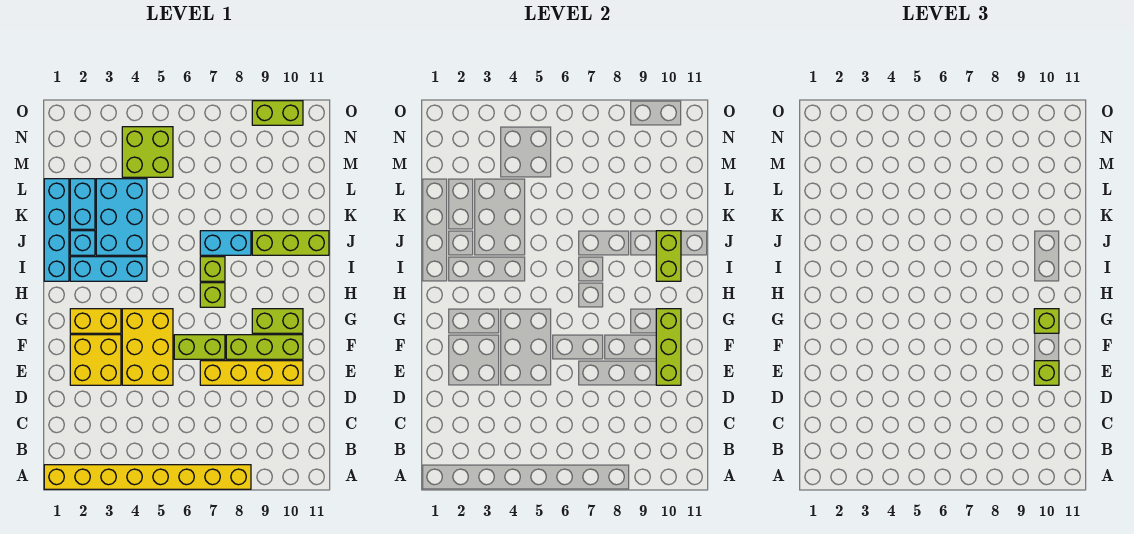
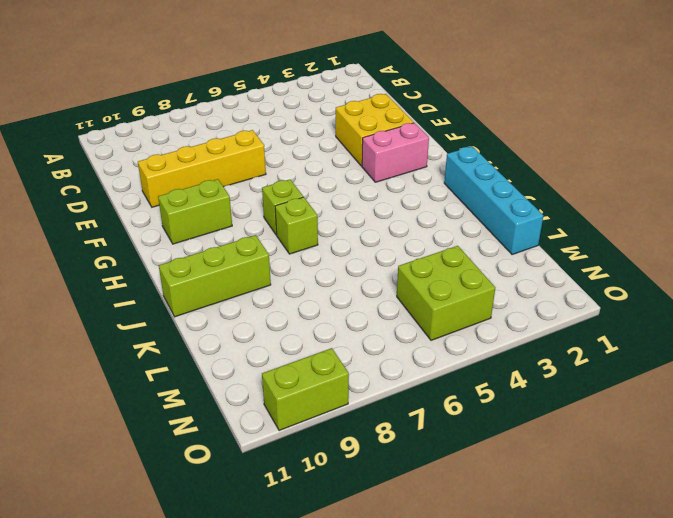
pink brick G2:G3 level 1 -> yellow brick G2:G3 level 1
none -> yellow brick A1:A8 level 1
none -> yellow brick E4:G5 level 1
none -> lime brick F6:F7 level 1

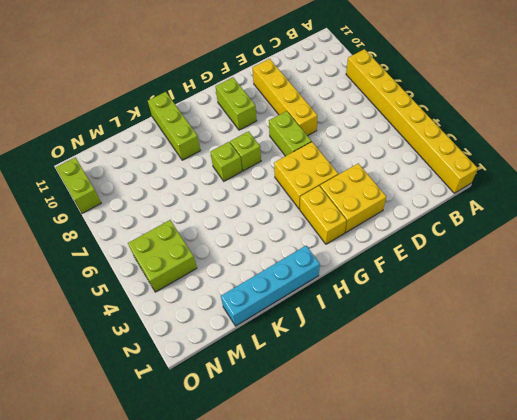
yellow brick F4:G5 level 1 -> yellow brick E4:G5 level 1
none -> lime brick F8:F10 level 1
none -> cyan brick I2:I4 level 1
none -> cyan brick J2 level 1

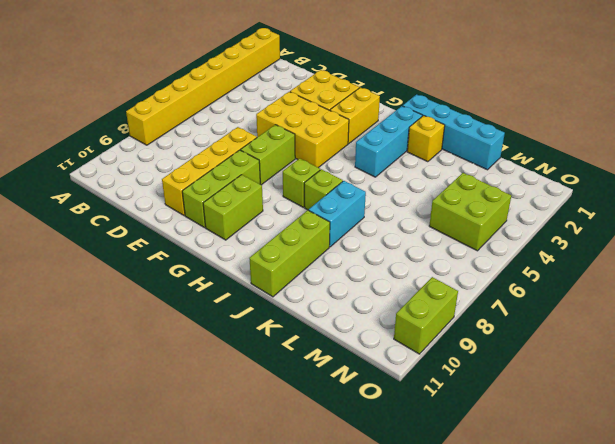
yellow brick J2 level 1 -> cyan brick J2 level 1
none -> cyan brick J3:L4 level 1
none -> cyan brick K2:L2 level 1
none -> lime brick E10:G10 level 2

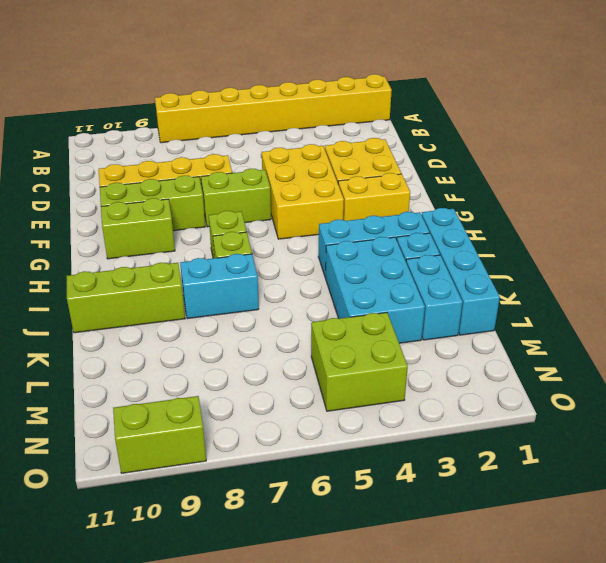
none -> lime brick E10:G10 level 2
none -> lime brick I10:J10 level 2
none -> lime brick E10 level 3

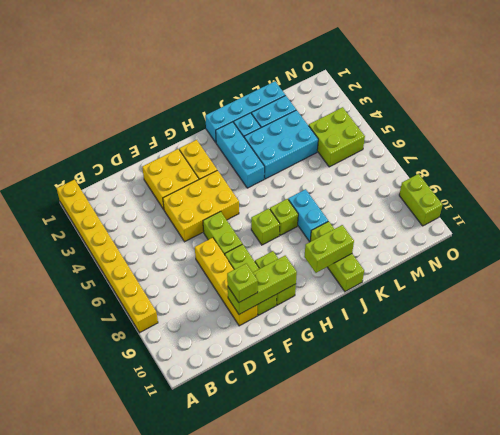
none -> lime brick G10 level 3

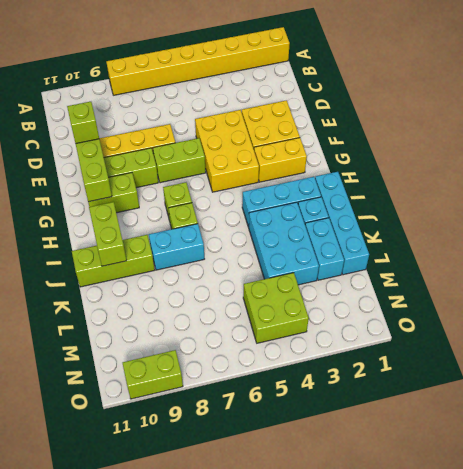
none -> lime brick G10 level 3

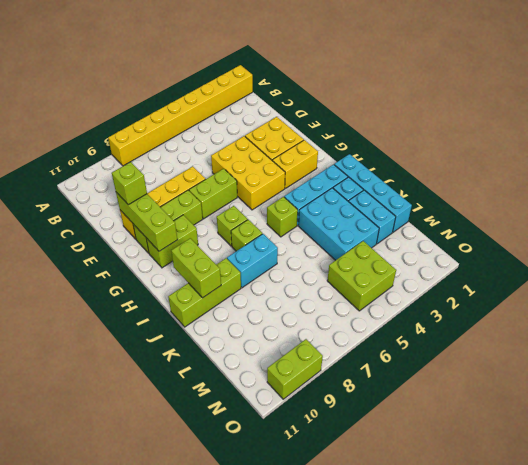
lime brick I5 level 1 -> lime brick G10 level 3

